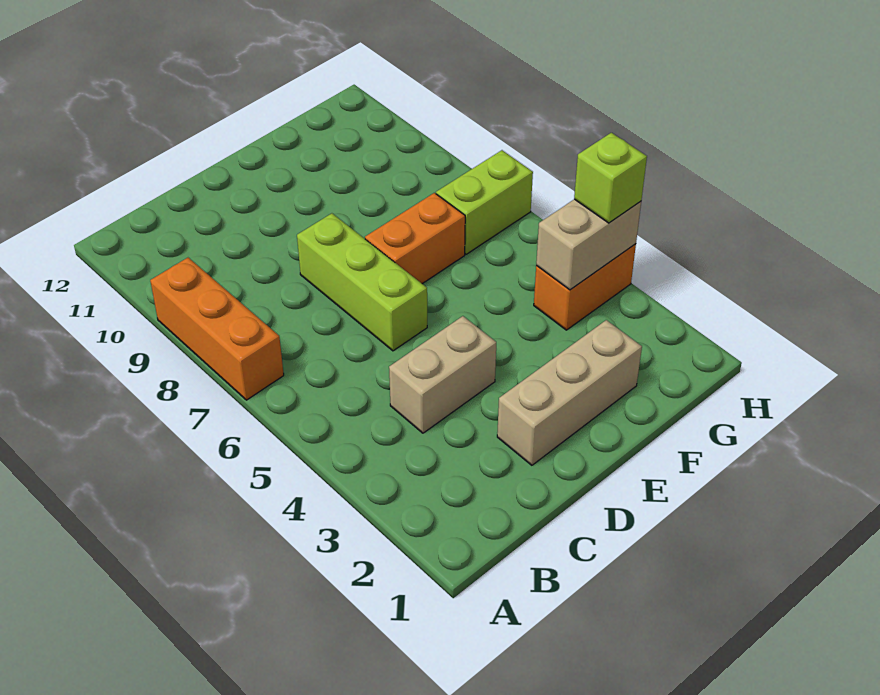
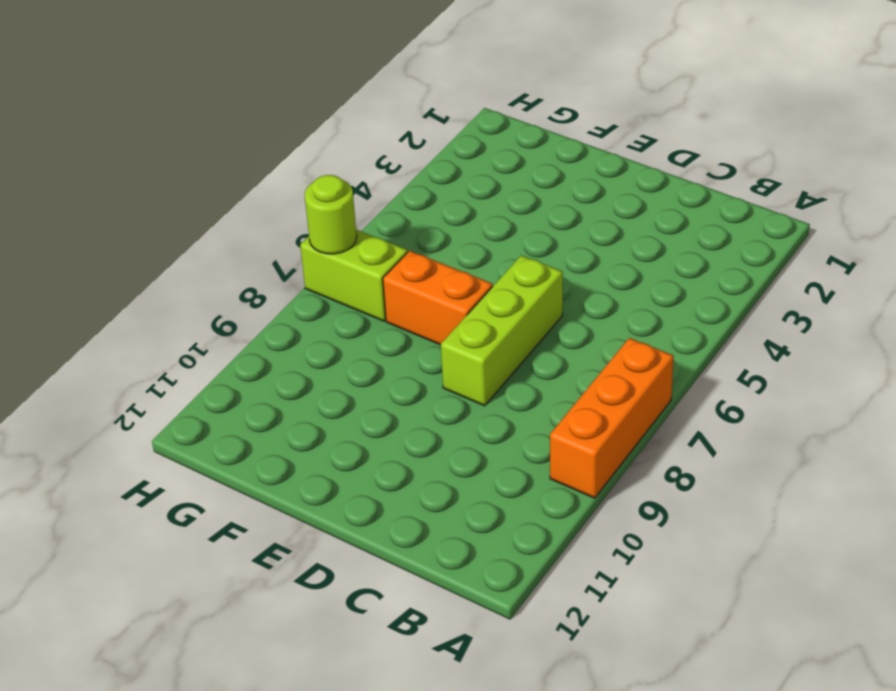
lime round brick H7 level 2 -> none
none -> tan brick C4:D4 level 1
none -> tan brick D2:F2 level 1

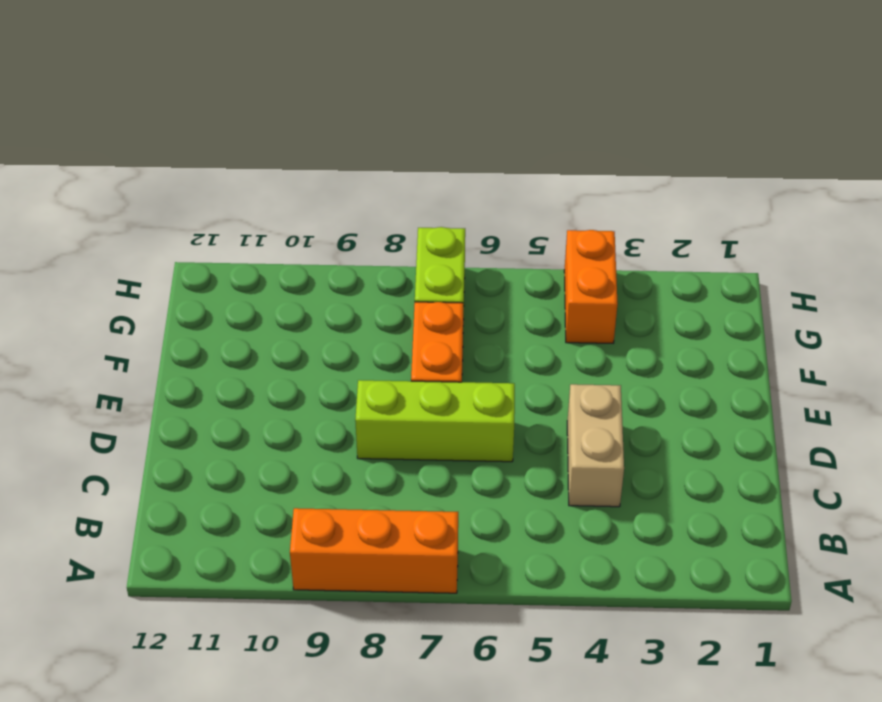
none -> tan brick D2:F2 level 1
none -> tan brick G4:H4 level 2

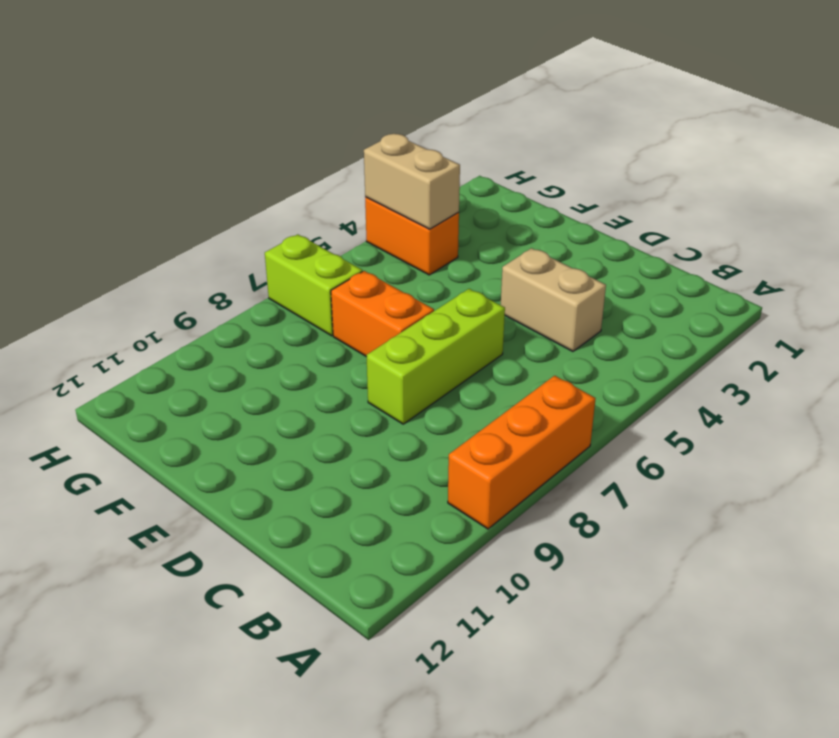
none -> tan brick D2:F2 level 1
none -> lime brick H4 level 3

